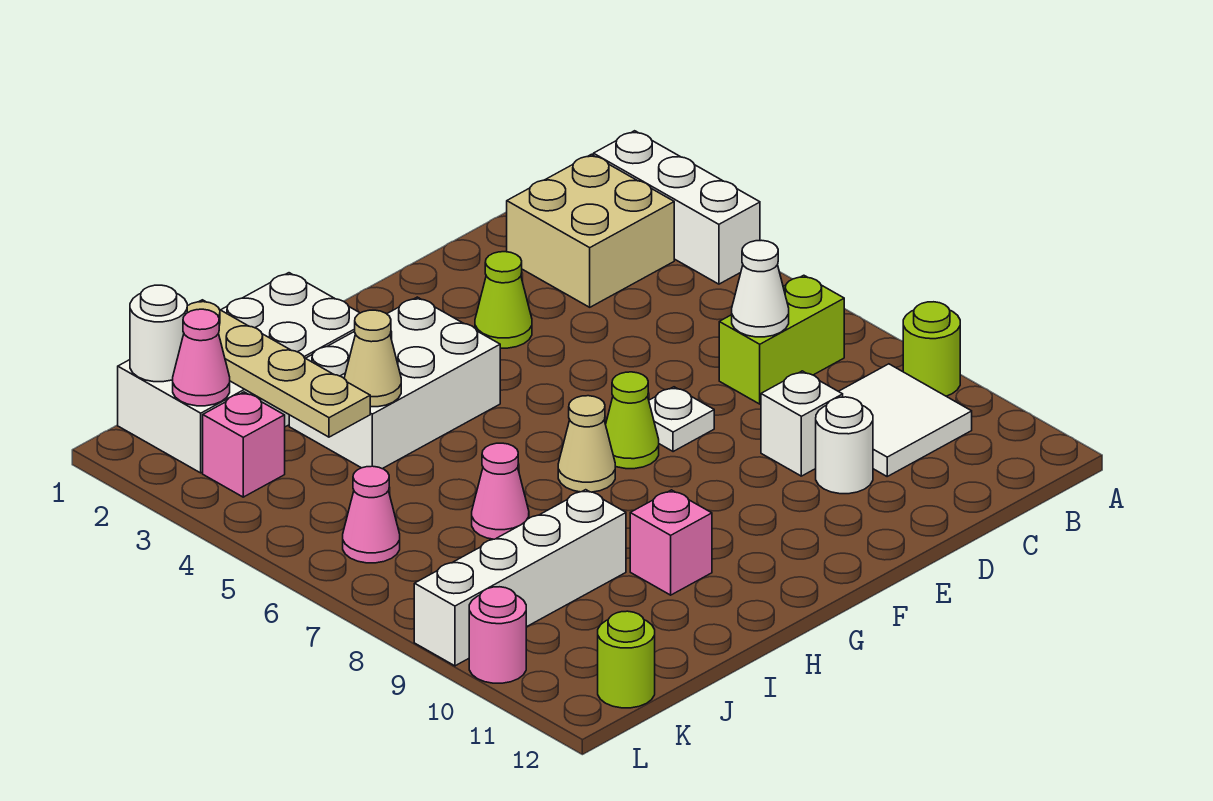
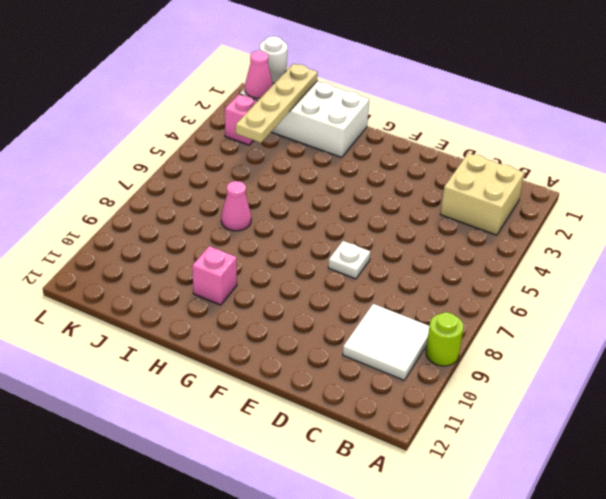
none -> white brick A2:A4 level 1
none -> lime brick B7:C7 level 1
none -> white brick D9 level 1

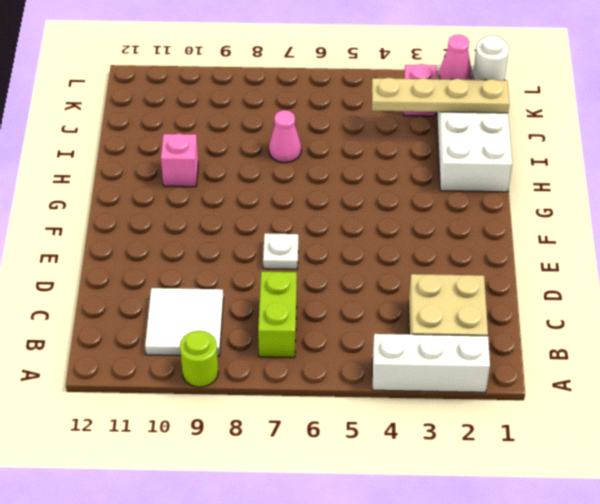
none -> white brick D9 level 1
none -> white round brick D10 level 1
none -> lime cone E3 level 1

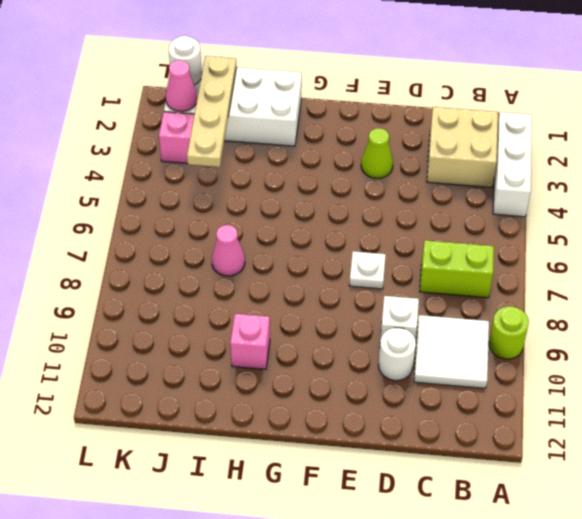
none -> lime cone F7 level 1
none -> white brick G3:I4 level 1
none -> tan cone G7 level 1

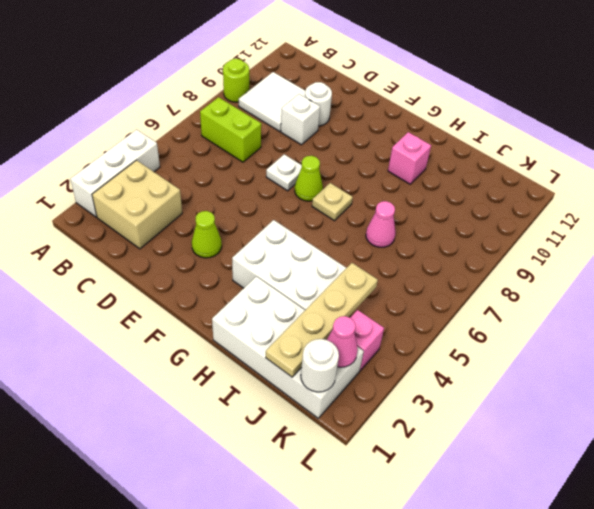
tan plate G7 level 1 -> tan cone G7 level 1
none -> white brick I9:L9 level 1
none -> pink cone K6 level 1
none -> lime round brick K12 level 1

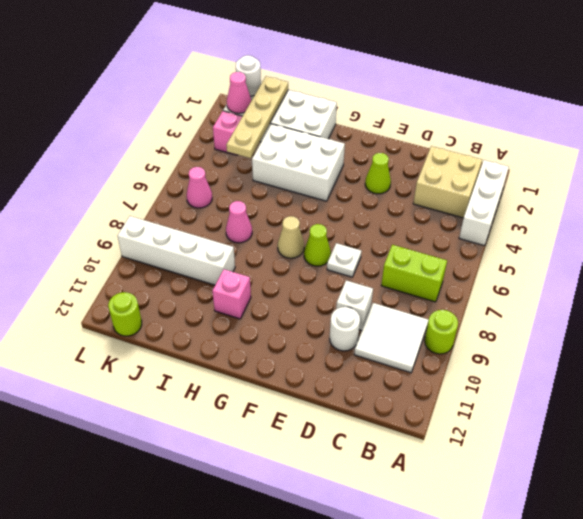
none -> pink round brick L10 level 1
none -> white cone C7 level 2
none -> tan cone I4 level 2

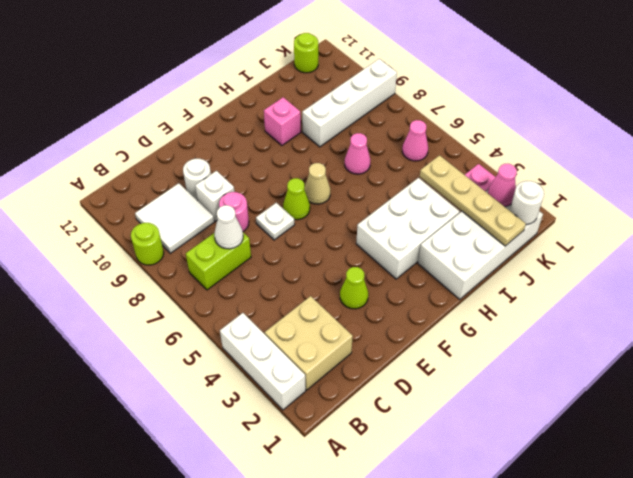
pink round brick D8 level 1 -> pink round brick L10 level 1
none -> tan cone I4 level 2

